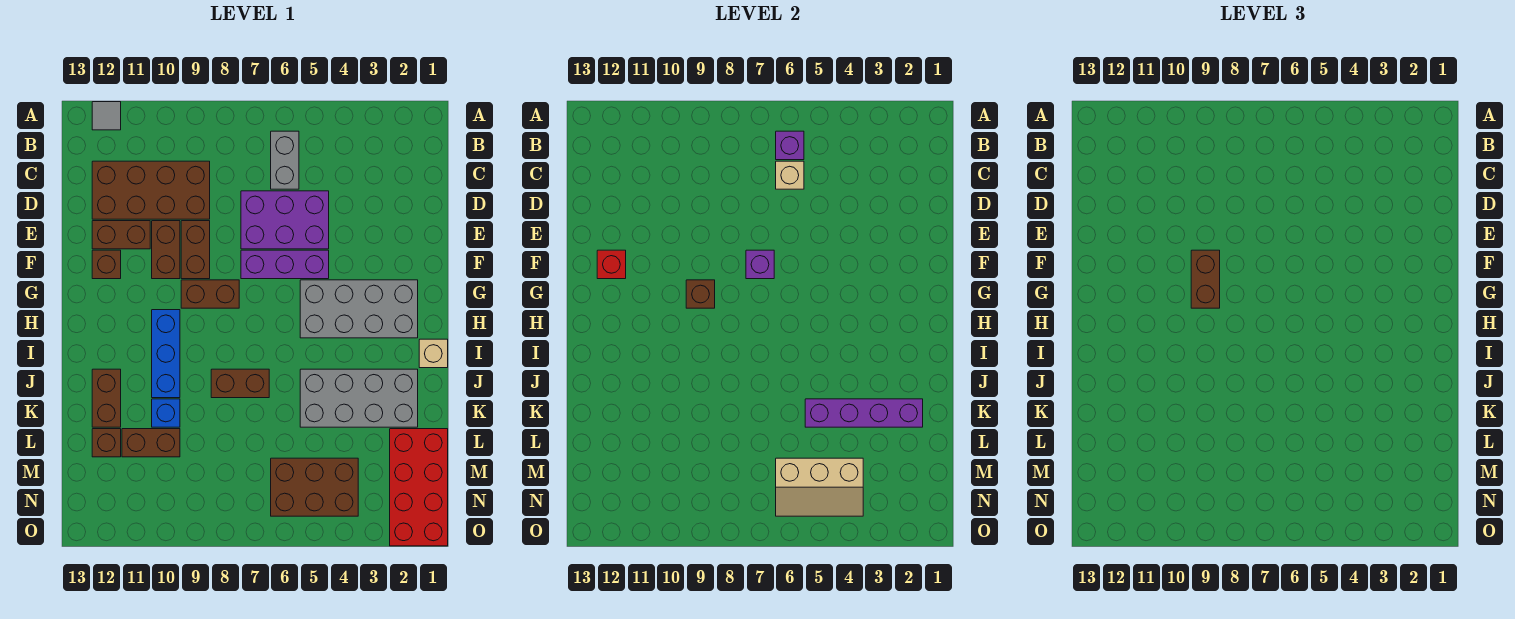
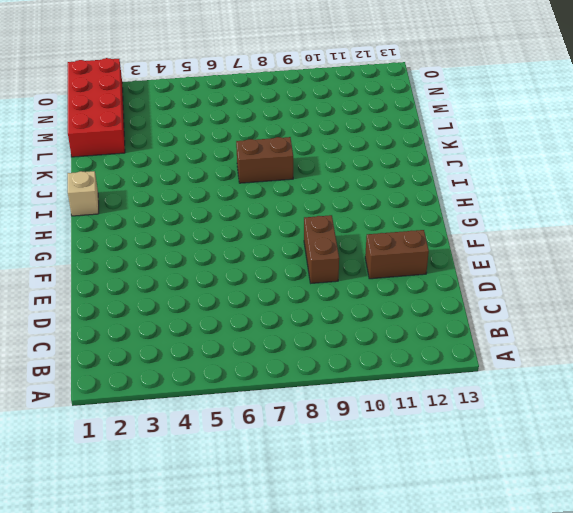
none -> grey tile A12 level 1
none -> grey brick B6:C6 level 1
none -> brown brick C9:D12 level 1

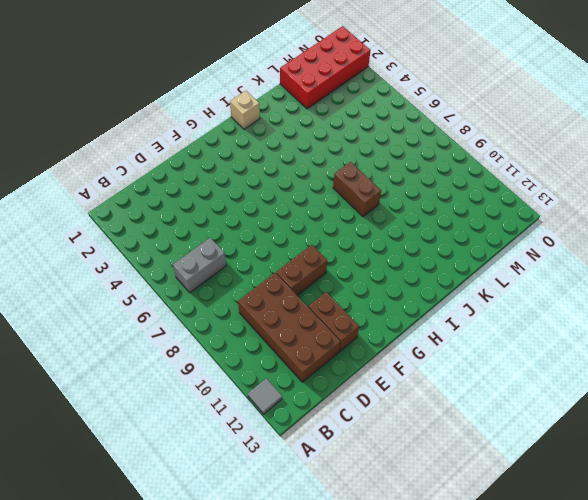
none -> purple brick D5:E7 level 1
none -> brown brick E10:F10 level 1
none -> purple brick F5:F7 level 1

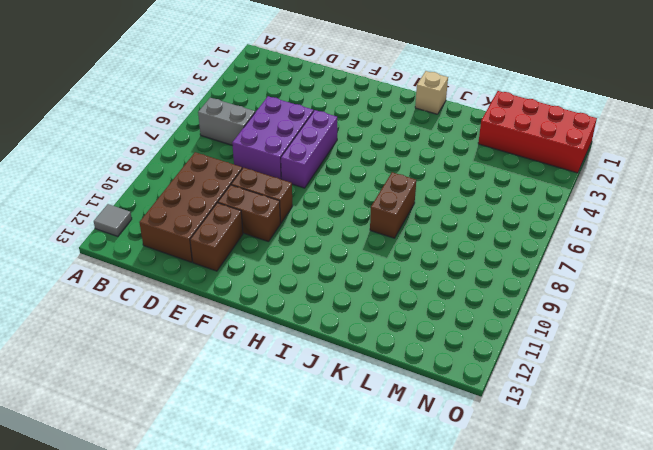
none -> brown brick F12 level 1
none -> grey brick G2:H5 level 1
none -> brown brick G8:G9 level 1

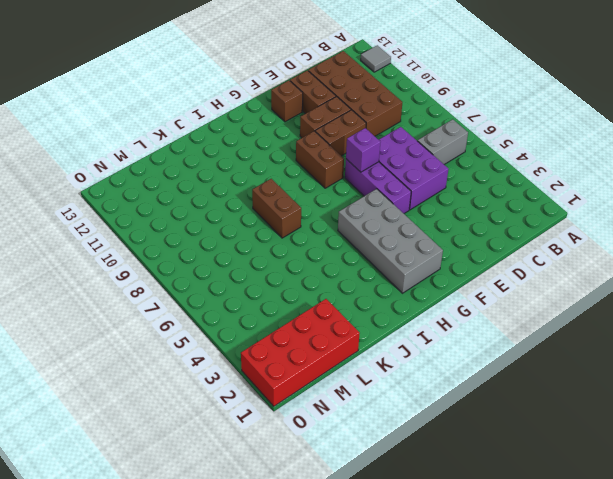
none -> blue brick H10:J10 level 1
none -> tan brick I1 level 1
none -> grey brick J2:K5 level 1

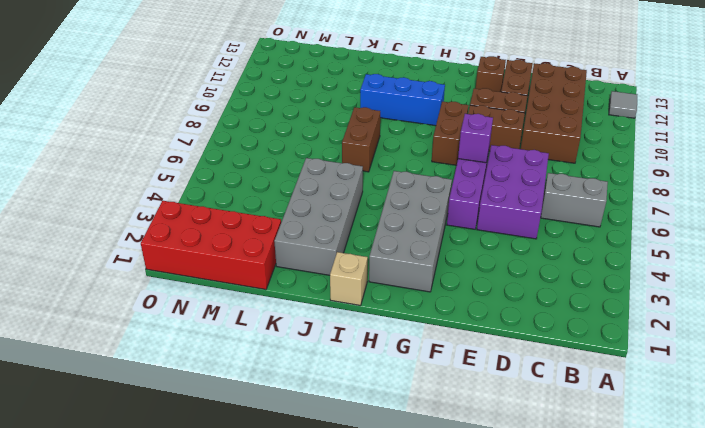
none -> brown brick J12:K12 level 1
none -> blue brick K10 level 1
none -> brown brick L10:L11 level 1

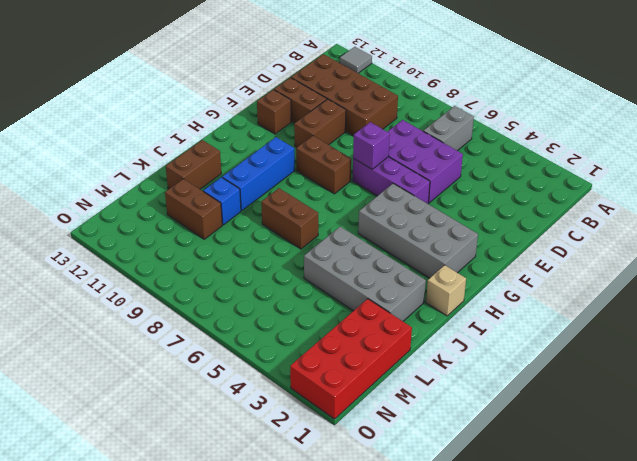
none -> brown brick E9:F9 level 1
none -> brown brick L12 level 1
none -> brown brick M4:N6 level 1

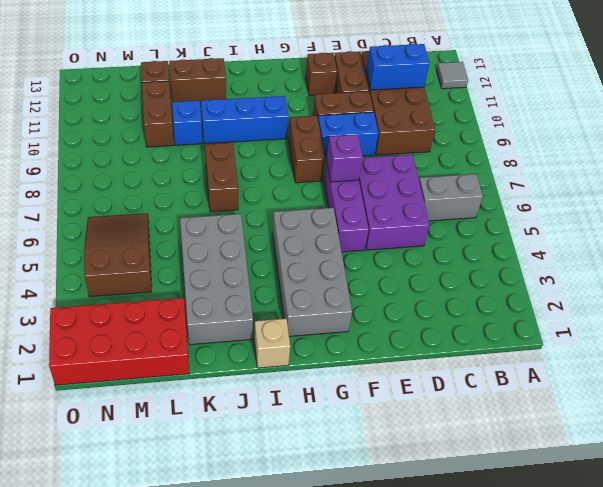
blue brick C11:D11 level 2 -> none
blue brick E9:F9 level 1 -> brown brick E9:F9 level 1
brown slope M4:N6 level 1 top 4 -> brown brick M4:N6 level 1
none -> purple brick B6 level 2
none -> tan brick C6 level 2
none -> red brick F12 level 2

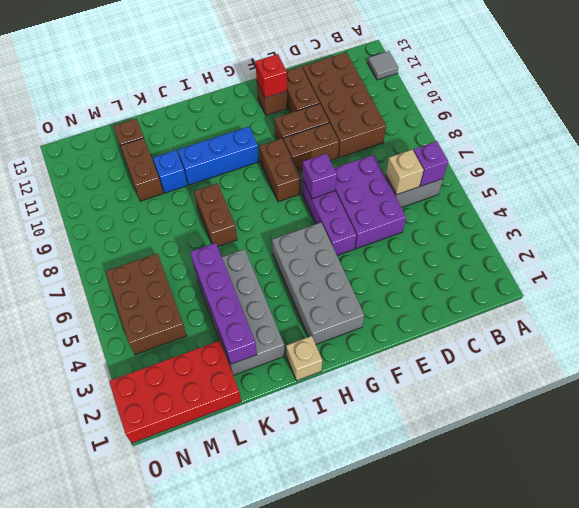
none -> brown brick J12:K12 level 1
none -> brown brick G9 level 2
none -> tan slope M4:N6 level 2 top M

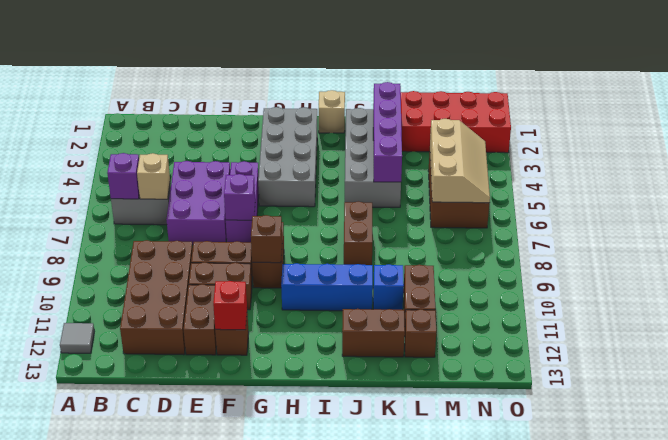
none -> brown brick F9:G9 level 3

